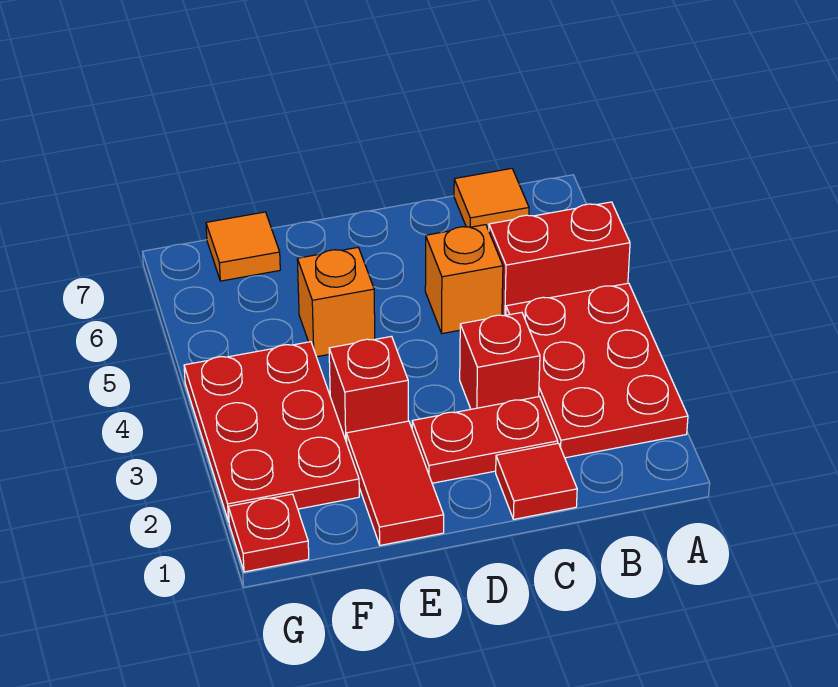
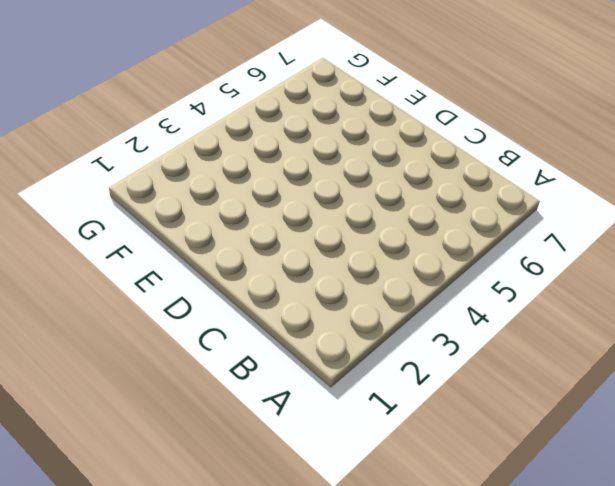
none -> red plate A2:B4 level 1
none -> red brick A5:B5 level 1
none -> orange tile B7 level 1

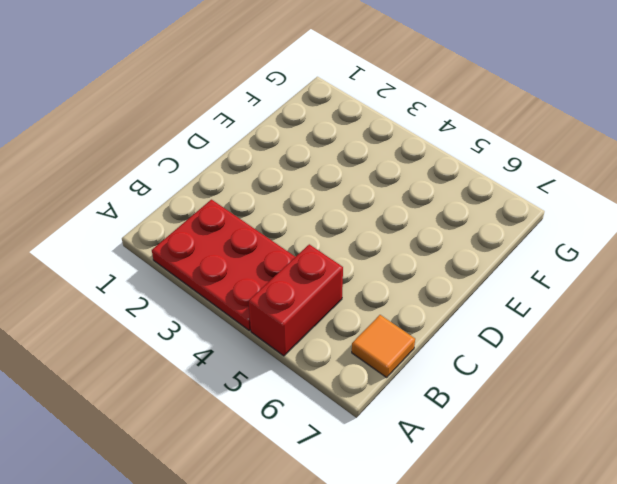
none -> red tile C1 level 1
none -> red plate C2:D2 level 1
none -> red brick C3 level 1

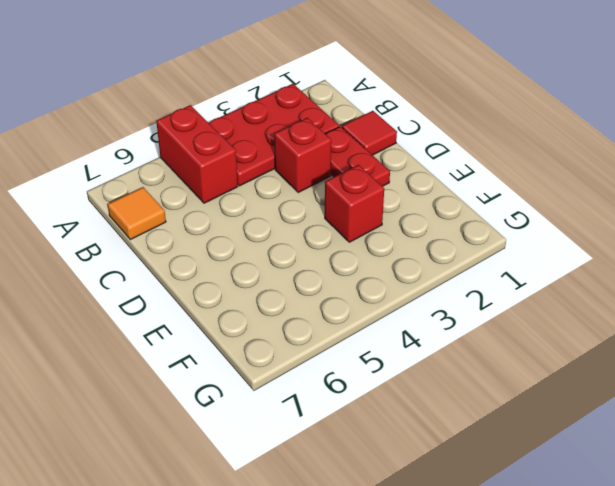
none -> orange brick C5 level 1
none -> red tile E1:E2 level 1
none -> orange brick E5 level 1

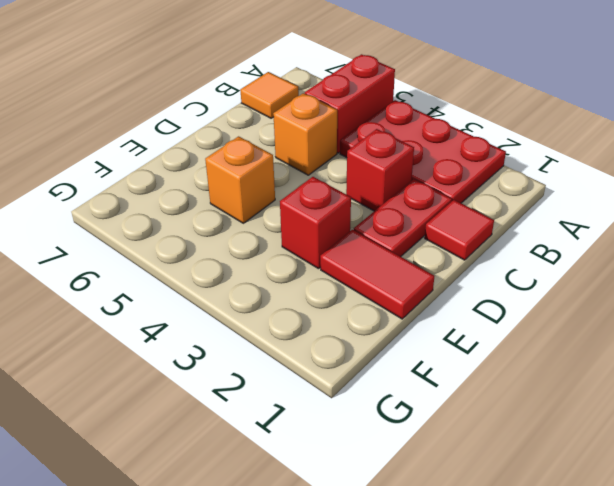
none -> red plate F2:G4 level 1
none -> orange tile F7 level 1
none -> red plate G1 level 1

